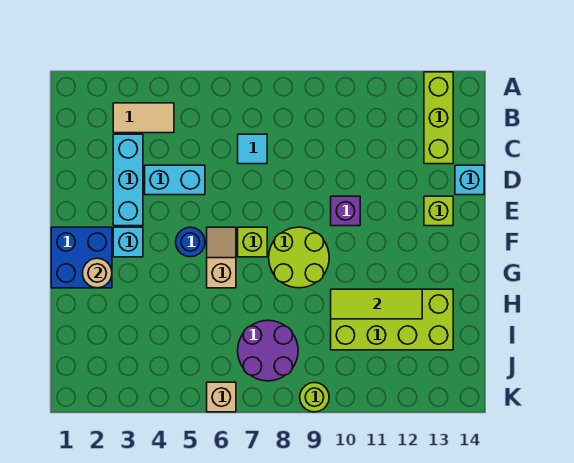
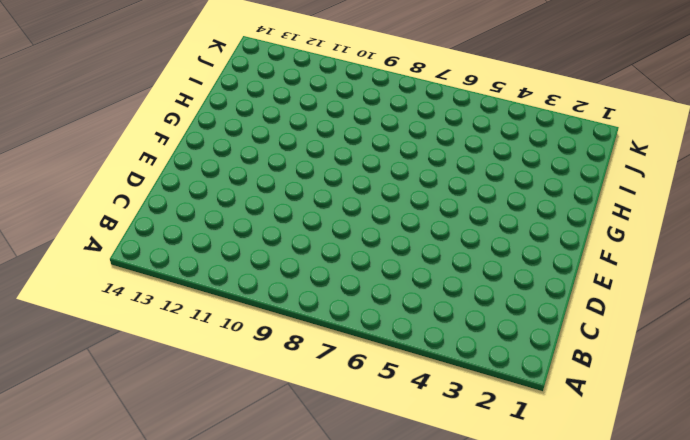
none -> lime brick A13:C13 level 1
none -> tan tile B3:B4 level 1
none -> cyan brick C3:E3 level 1

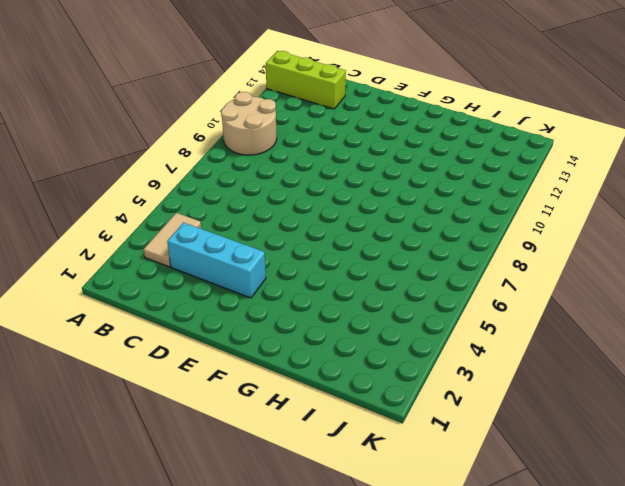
tan round brick A9:B10 level 1 -> none
none -> cyan tile C7 level 1
none -> cyan brick D4:D5 level 1
none -> cyan brick D14 level 1

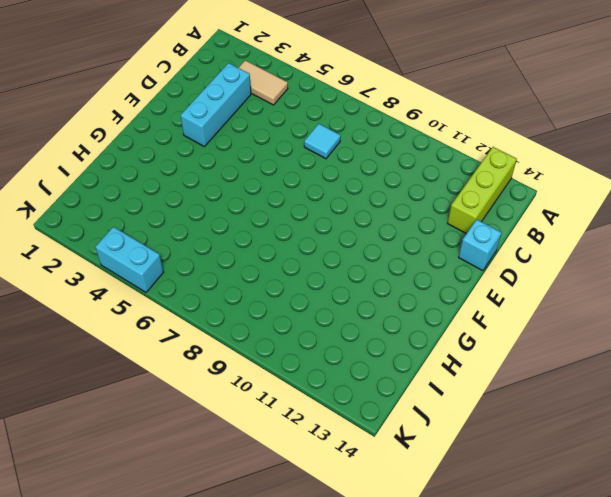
cyan brick K4:K5 level 1 -> cyan brick D4:D5 level 1
none -> purple brick E10 level 1
none -> lime brick E13 level 1
none -> blue brick F1:G2 level 1

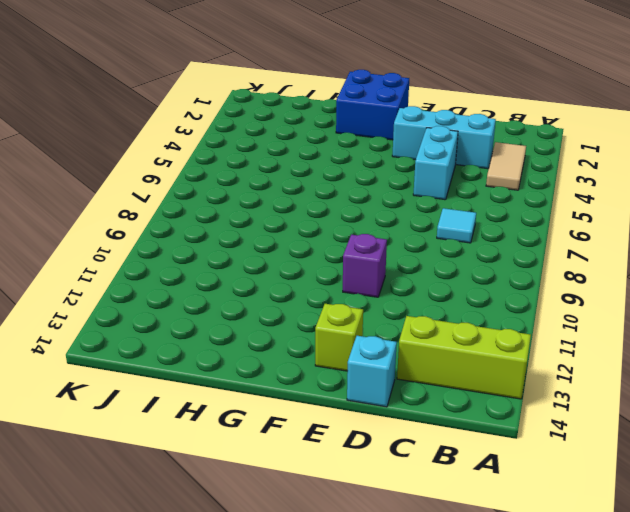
none -> cyan brick F3 level 1
none -> blue round brick F5 level 1
none -> tan slope F6:G6 level 1 top G

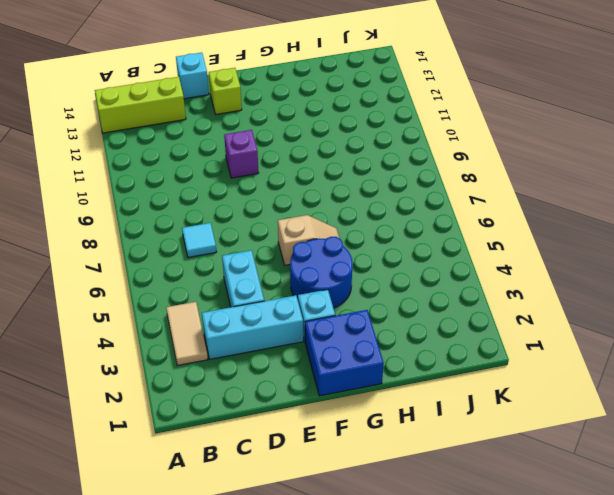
blue round brick F4:G5 level 1 -> blue round brick F5 level 1
tan slope F6:G6 level 1 top F -> tan slope F6:G6 level 1 top G
none -> lime brick F7 level 1
none -> lime round brick F8:G9 level 1
none -> lime brick H10:I13 level 1

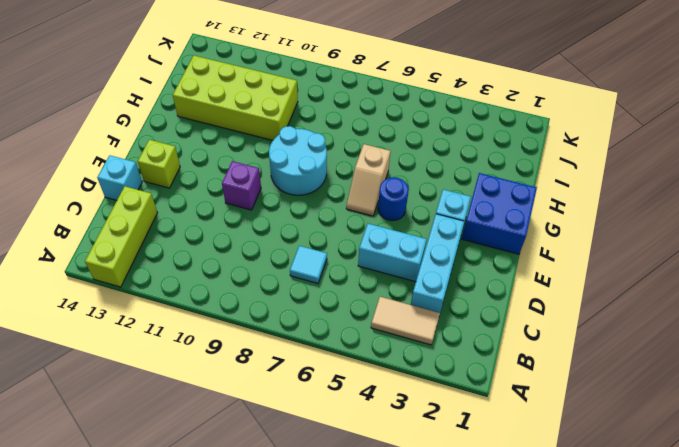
cyan round brick F8:G9 level 1 -> lime round brick F8:G9 level 1
none -> lime brick F7 level 1
none -> purple round brick I7:J8 level 1
none -> tan brick K6 level 1

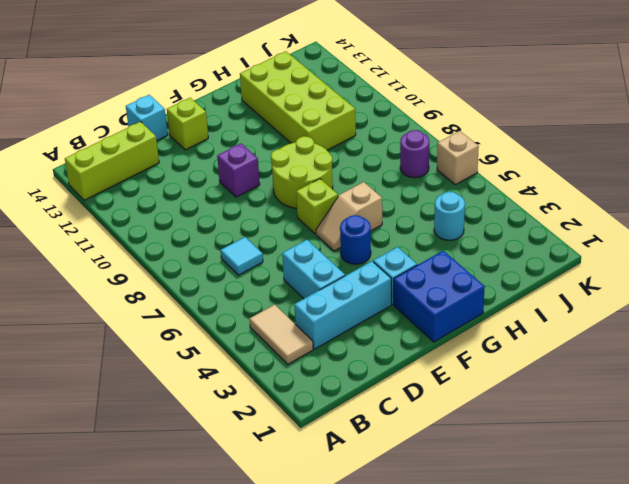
cyan round brick I4 level 1 -> none
purple round brick J7 level 1 -> purple round brick I7:J8 level 1
none -> lime round brick K9 level 1
none -> tan round brick G2 level 2
none -> lime tile H10:H12 level 2

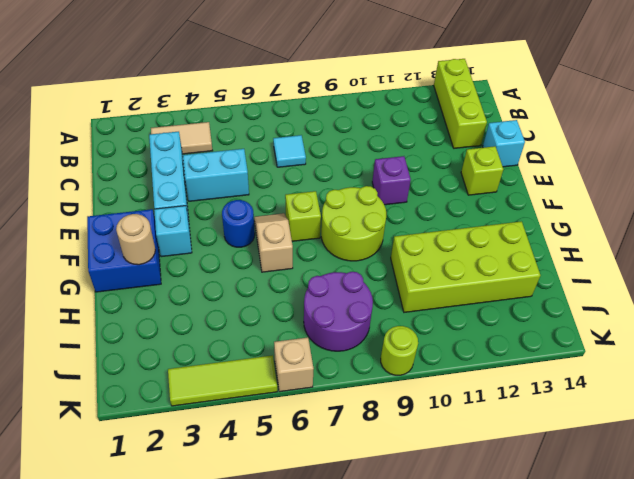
lime tile K3:K5 level 1 -> lime tile H10:H12 level 2

